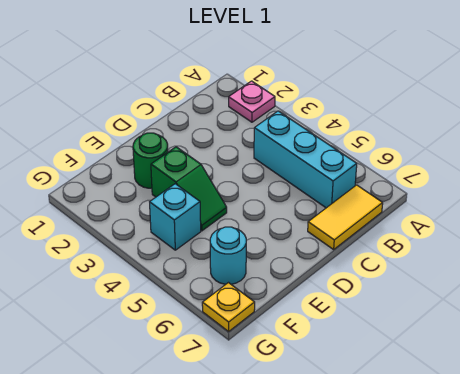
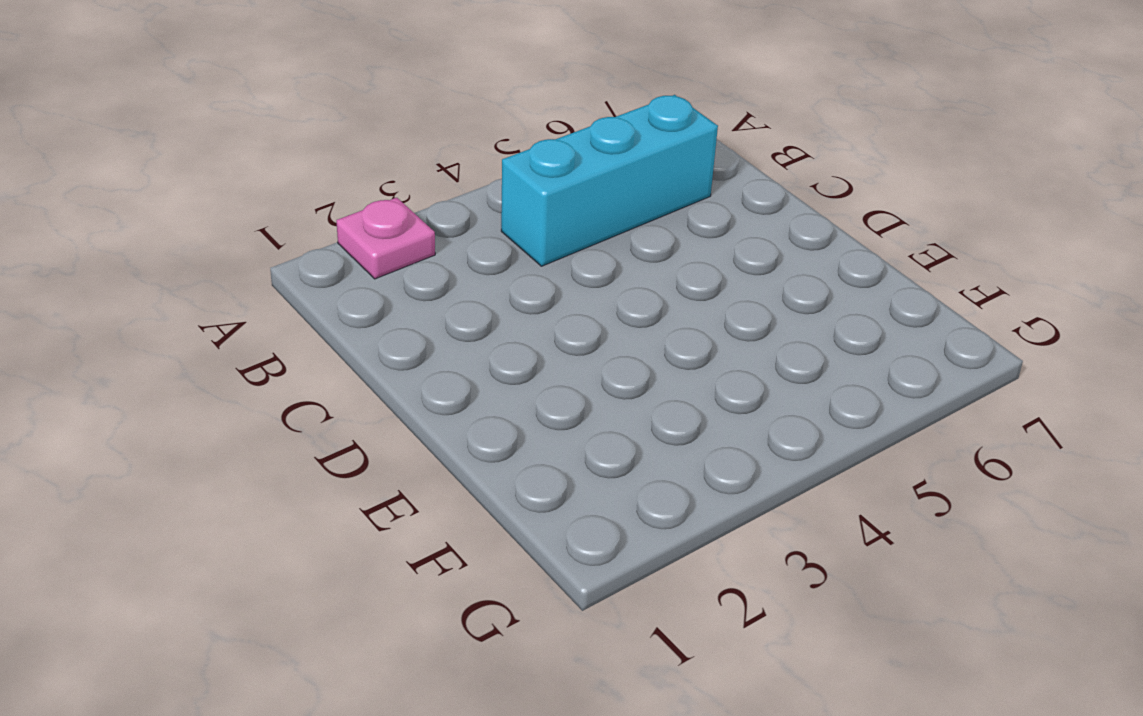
none -> yellow tile B7:C7 level 1
none -> green round brick E2 level 1

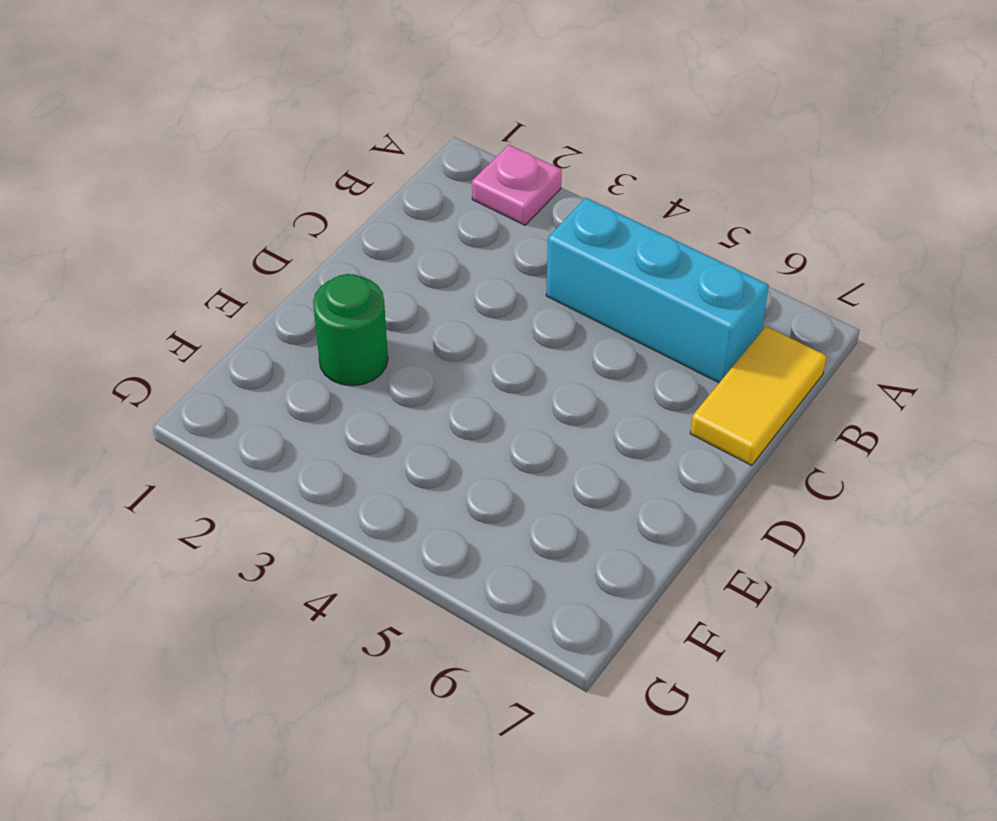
none -> green slope E3:E4 level 1 top 3
none -> cyan brick F4 level 1

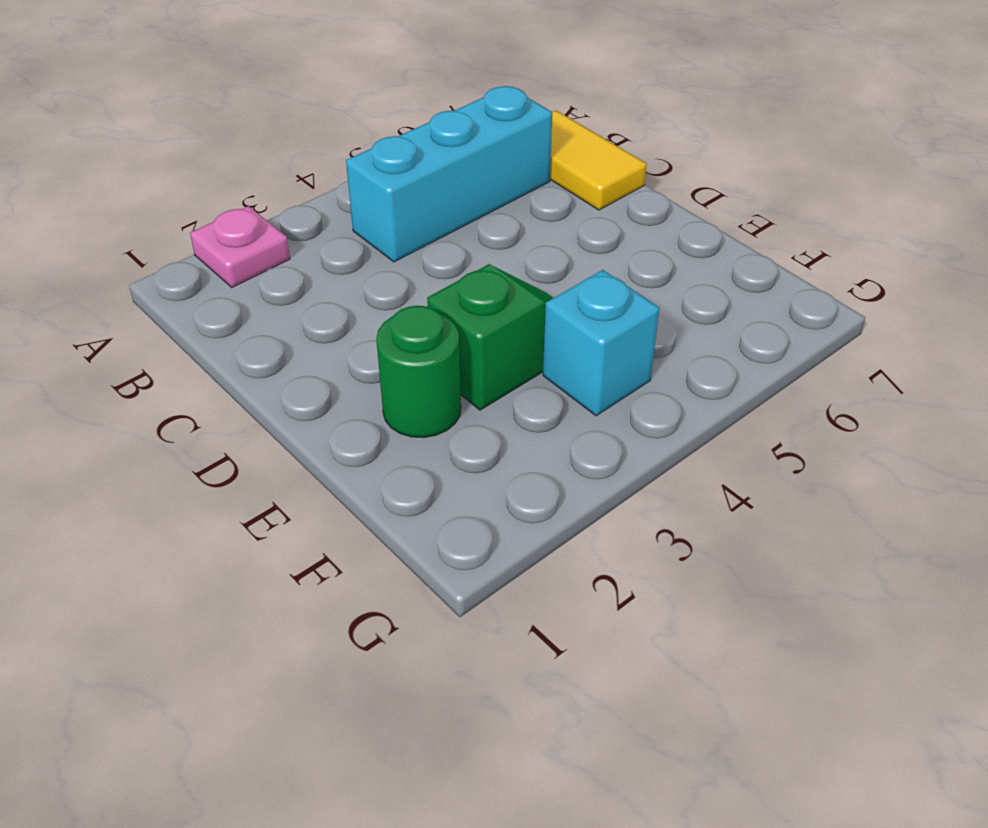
none -> cyan round brick F6 level 1
none -> yellow plate G7 level 1

